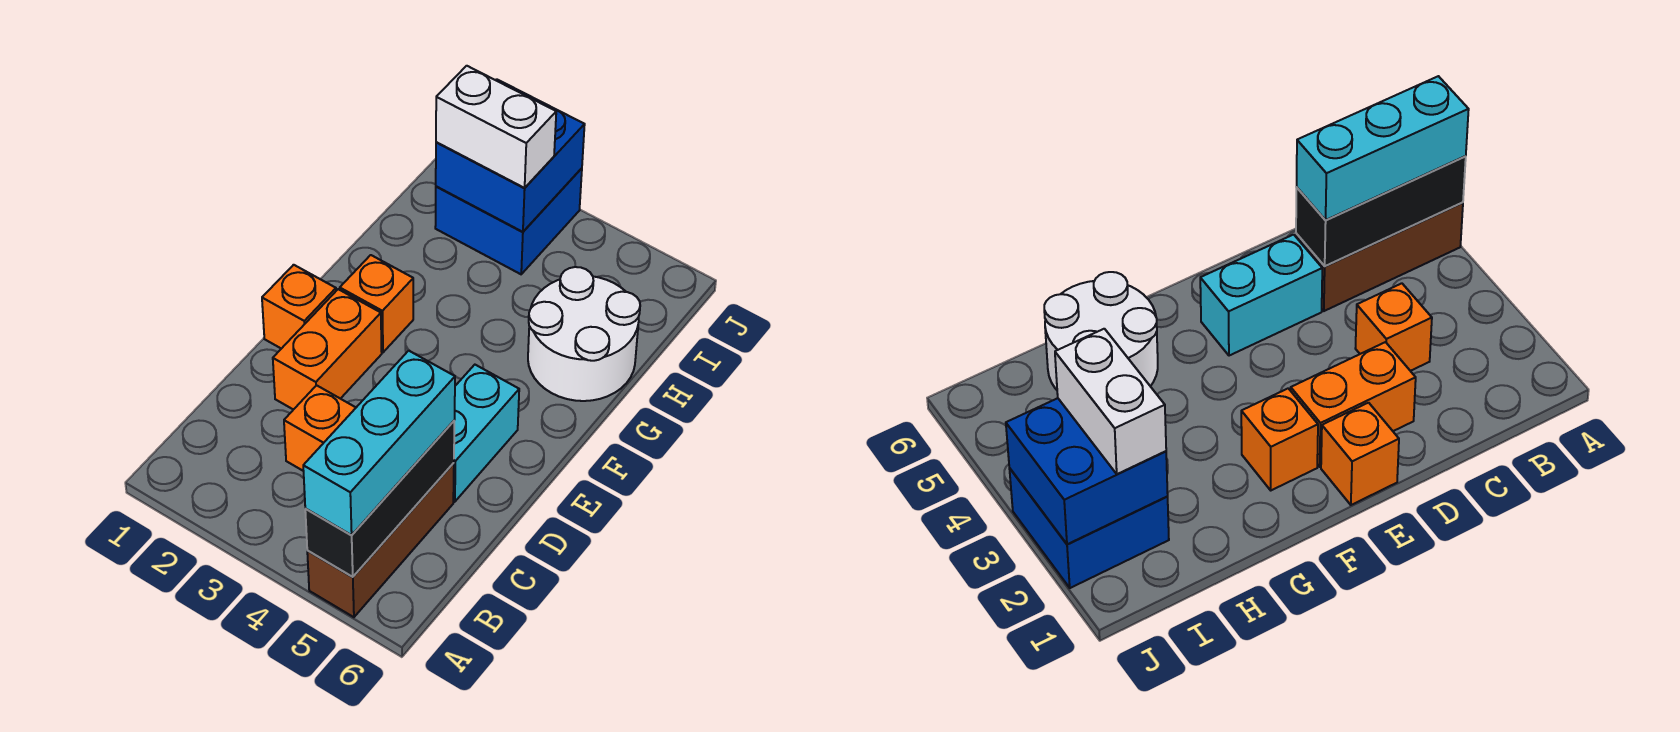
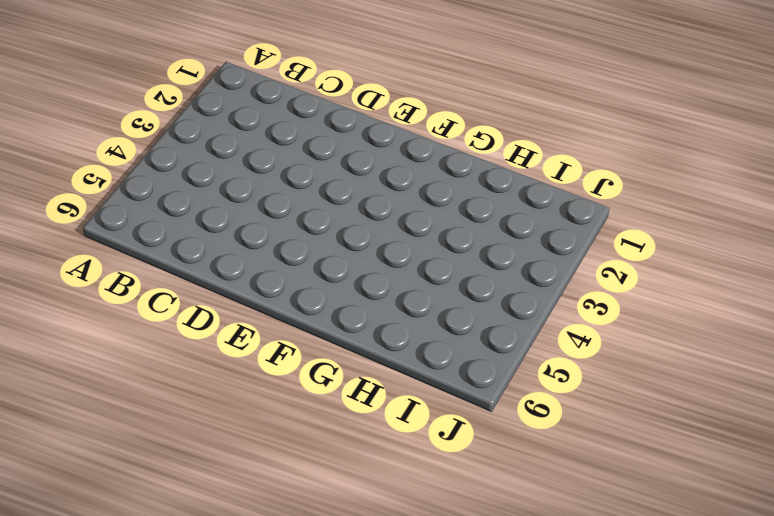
none -> brown brick A5:C5 level 1
none -> orange brick C3 level 1
none -> orange brick D2:E2 level 1

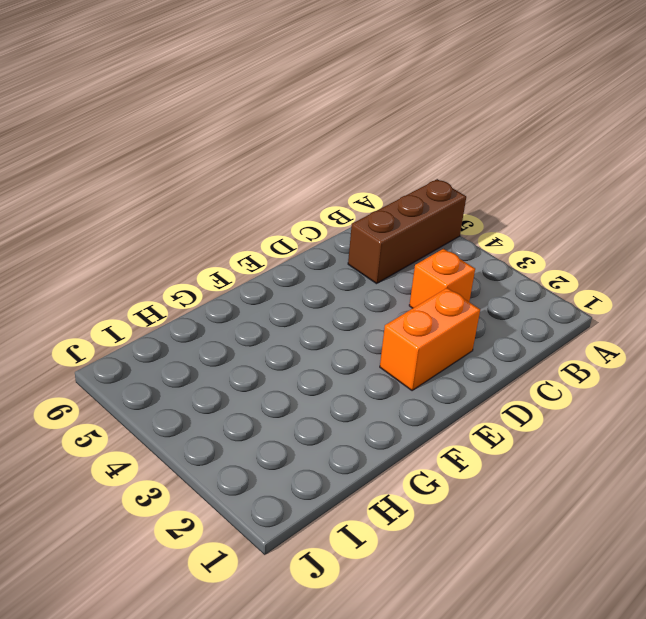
none -> cyan brick D5:E5 level 1
none -> orange brick E1 level 1
none -> orange brick F2 level 1

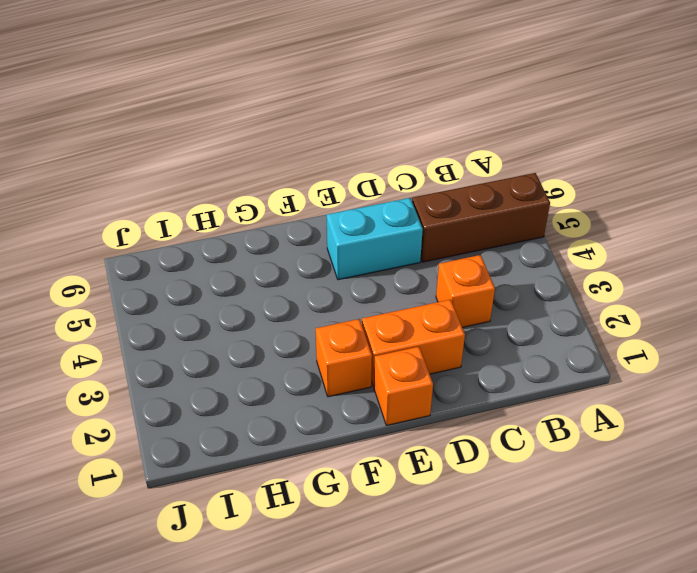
none -> white round brick G5:H6 level 1
none -> blue brick I2:J3 level 1
none -> black brick A5:C5 level 2

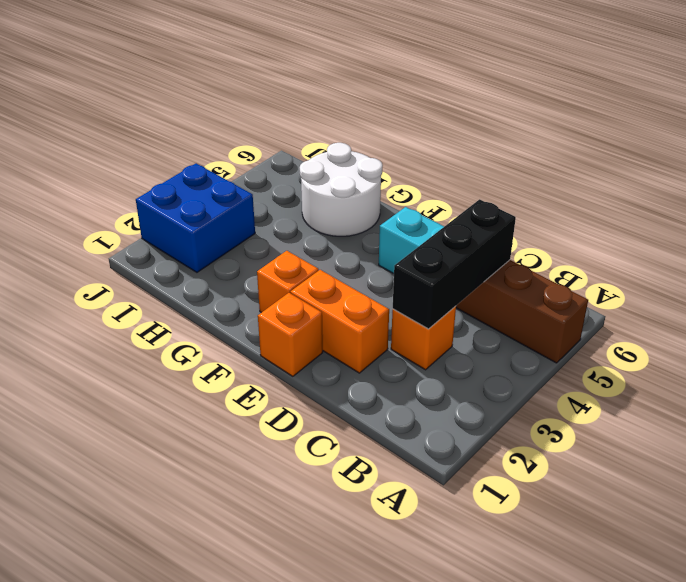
black brick C3:C5 level 2 -> black brick A5:C5 level 2
none -> blue brick I2:J3 level 2
none -> cyan brick A5:C5 level 3
none -> white brick I2:I3 level 3

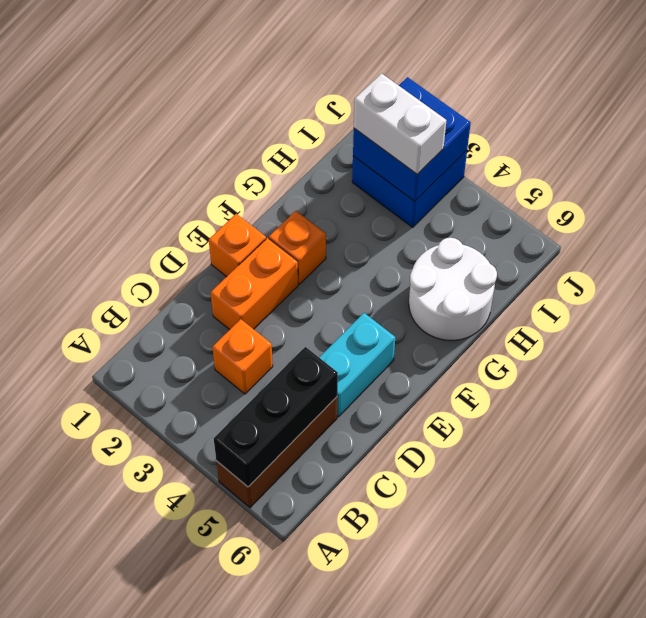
none -> cyan brick A5:C5 level 3

